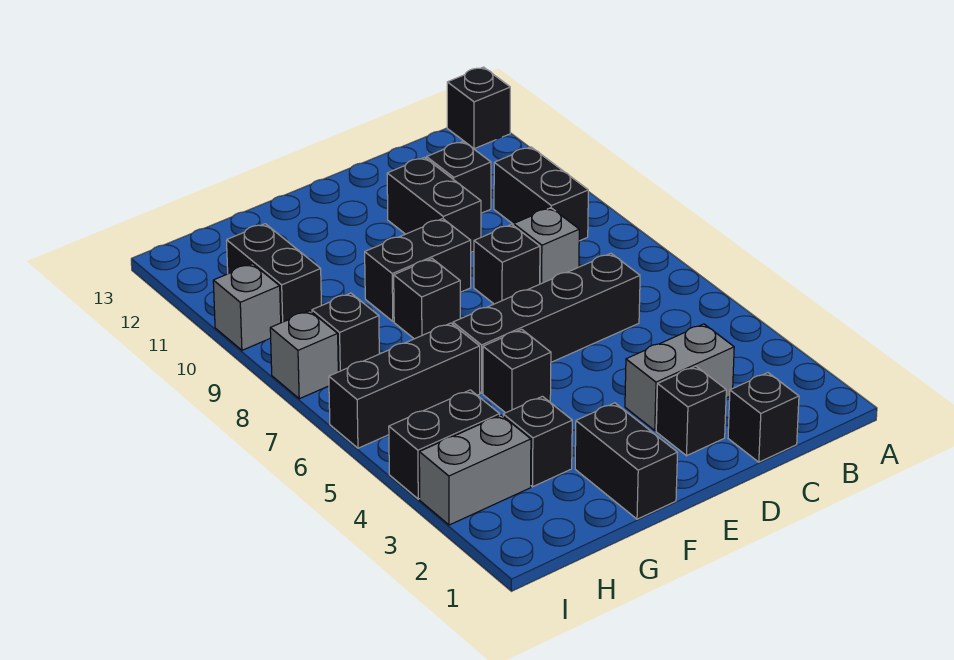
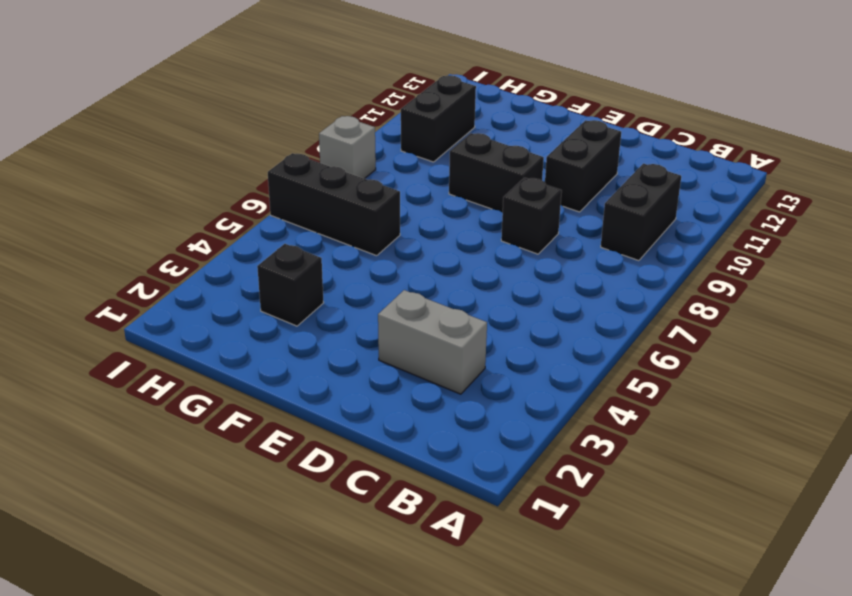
none -> black brick A13 level 1
none -> black brick C1 level 1
none -> black brick C6:F6 level 1

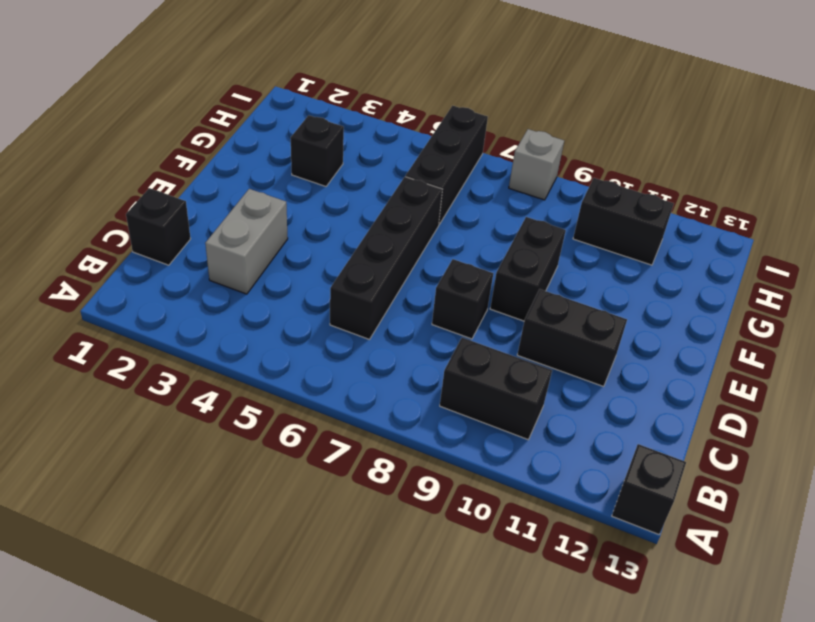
none -> grey brick C8 level 1
none -> black brick C11 level 1
none -> black brick D2 level 1

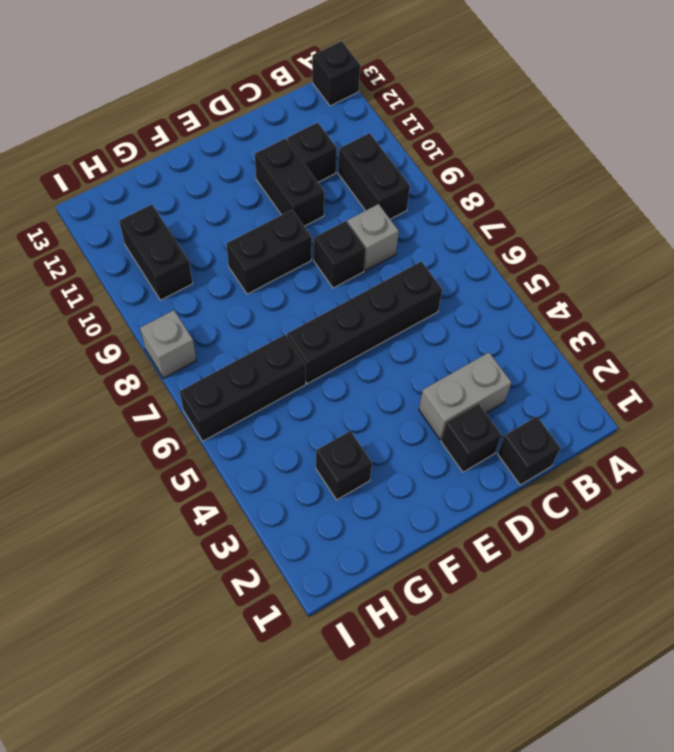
none -> black brick F1:F2 level 1
none -> black brick F5 level 1
none -> black brick F8 level 1

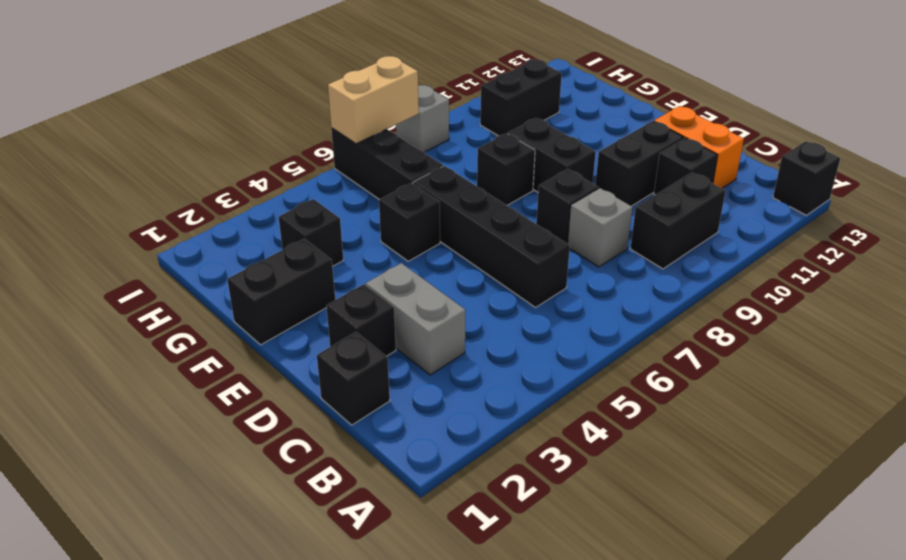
orange brick C12:D12 level 1 -> none
tan brick I6:I7 level 2 -> none
none -> grey brick H3:I3 level 1
none -> black brick H4:I4 level 1
none -> black brick H8 level 1

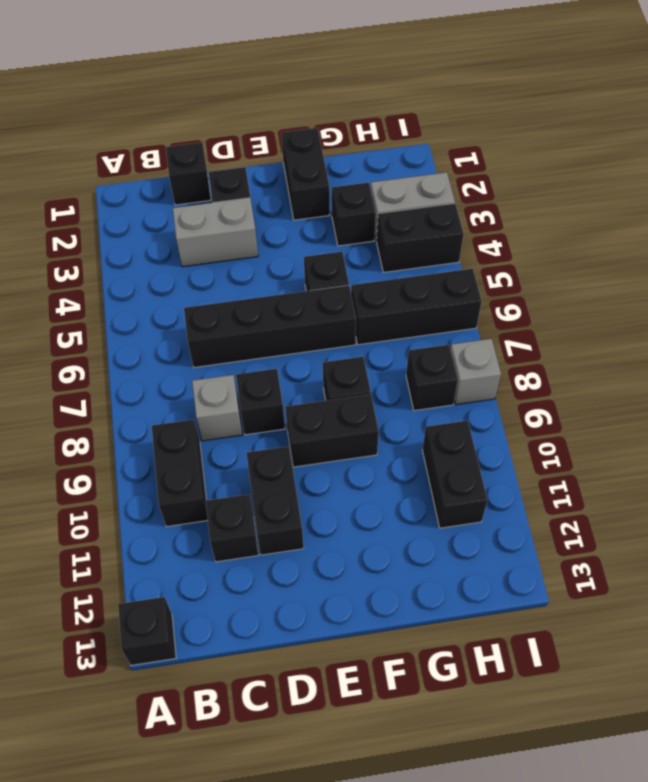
none -> grey brick I10 level 1

